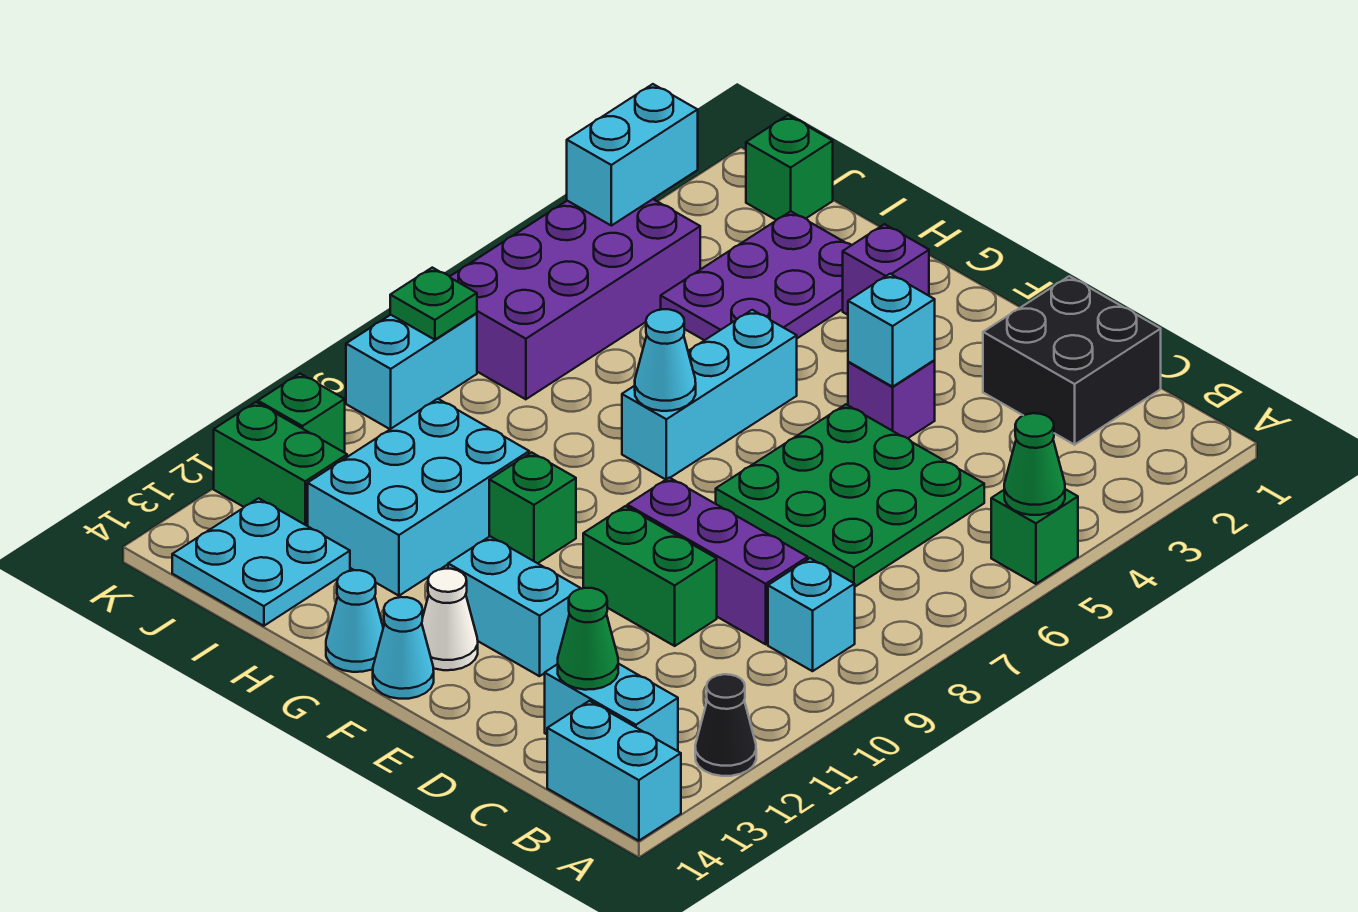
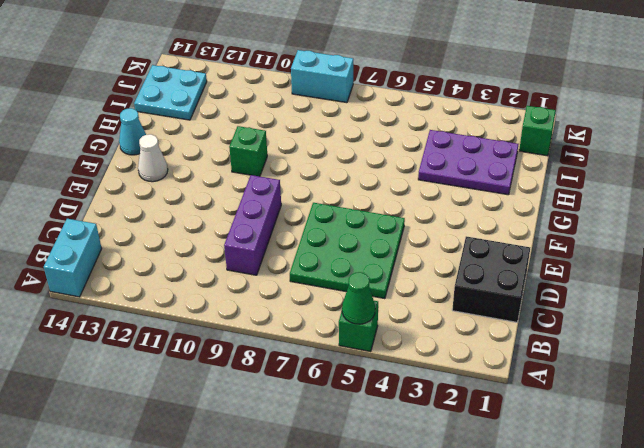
none -> black cone A12 level 1
none -> cyan brick B9 level 1
none -> cyan brick B13:C13 level 1
none -> green brick D10:E10 level 1

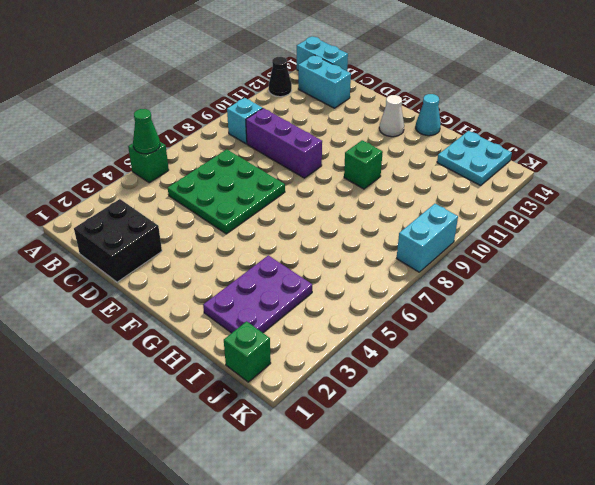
none -> green brick D10:E10 level 1
none -> purple brick E4 level 1
none -> cyan brick E12:F12 level 1
none -> cyan cone F14 level 1

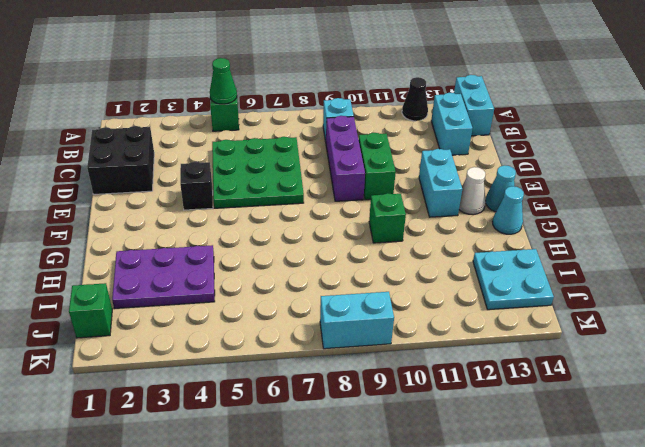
black brick E4 level 1 -> purple brick E4 level 1
none -> purple brick G2 level 1
none -> cyan brick G5:G7 level 1
none -> cyan brick H10:I12 level 1
none -> purple brick J4:K7 level 1

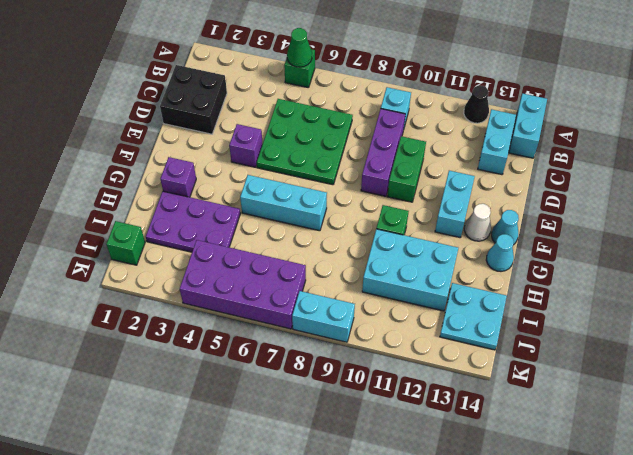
none -> green brick J12:K12 level 1
none -> green brick K11 level 1
none -> green cone C13 level 2
none -> cyan brick E4 level 2

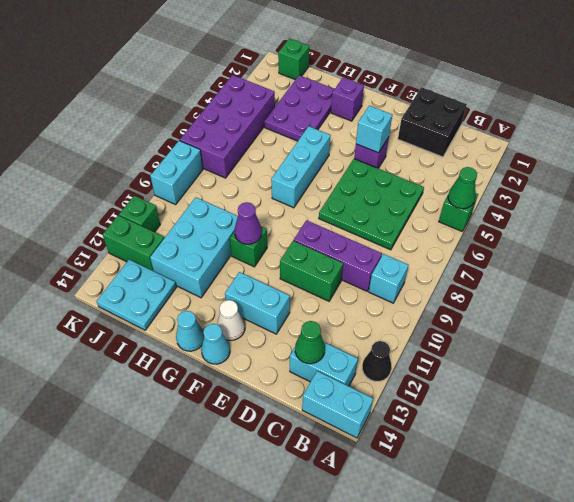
purple cone G10 level 2 -> none
none -> cyan cone G7 level 2
none -> cyan brick K3:K4 level 2
none -> green plate K8 level 2

